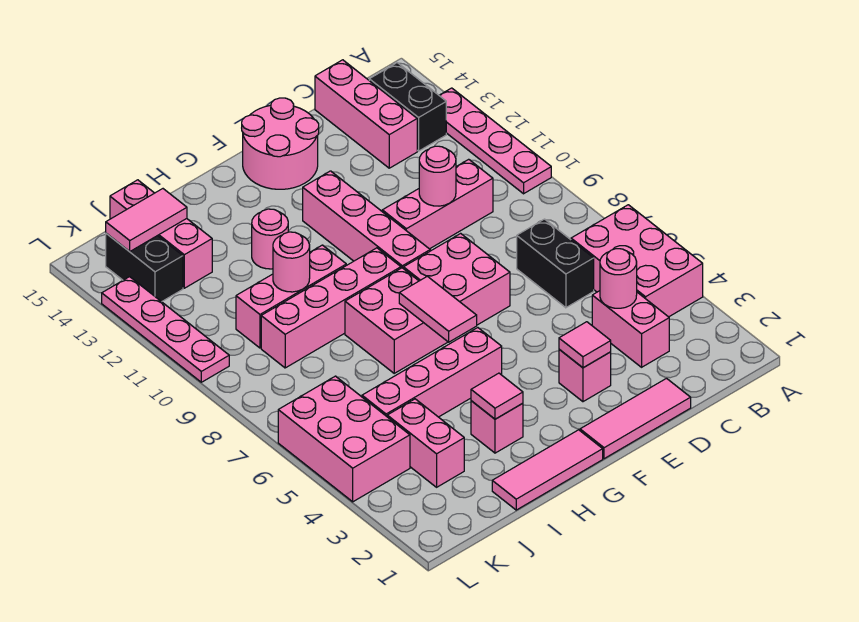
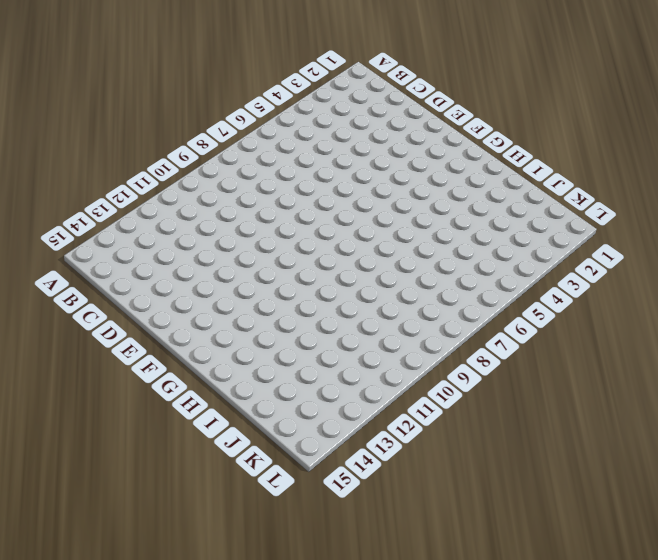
none -> pink brick A4:B6 level 1
none -> pink plate A10:A13 level 1
none -> black brick B13:B14 level 1
none -> pink brick C3:C4 level 1

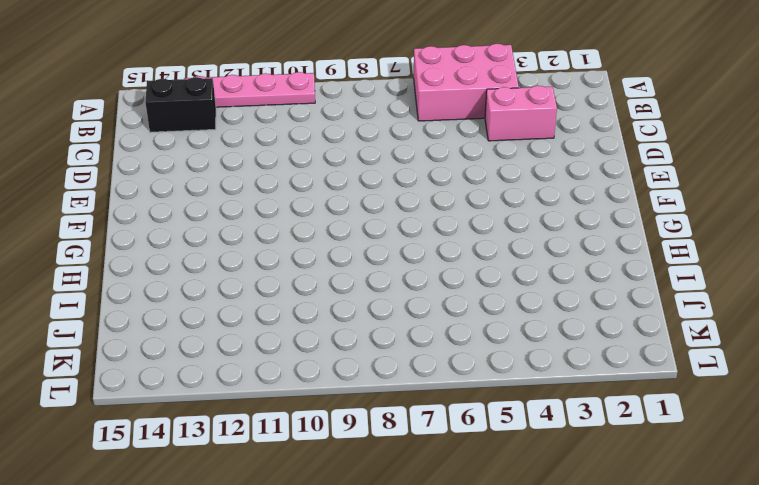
none -> black brick C6:C7 level 1
none -> pink brick C10:E10 level 1
none -> pink brick C13:C15 level 1
none -> pink tile D1:F1 level 1

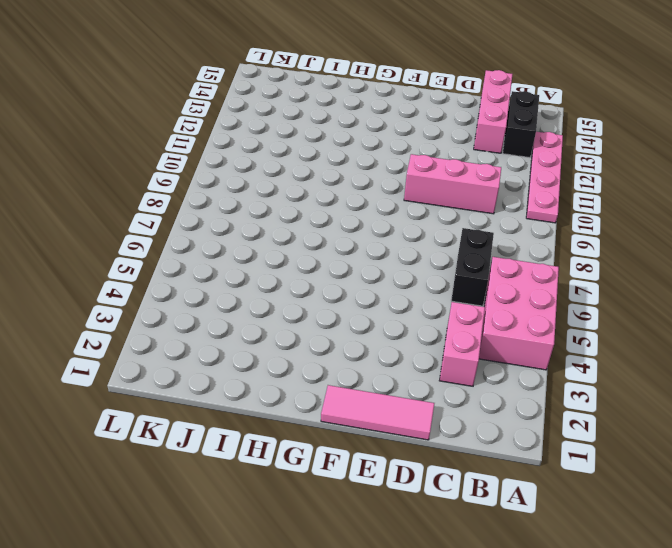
none -> pink brick E3 level 1
none -> pink brick E7:F8 level 1
none -> pink round brick E14:F15 level 1
none -> pink brick F9:F12 level 1

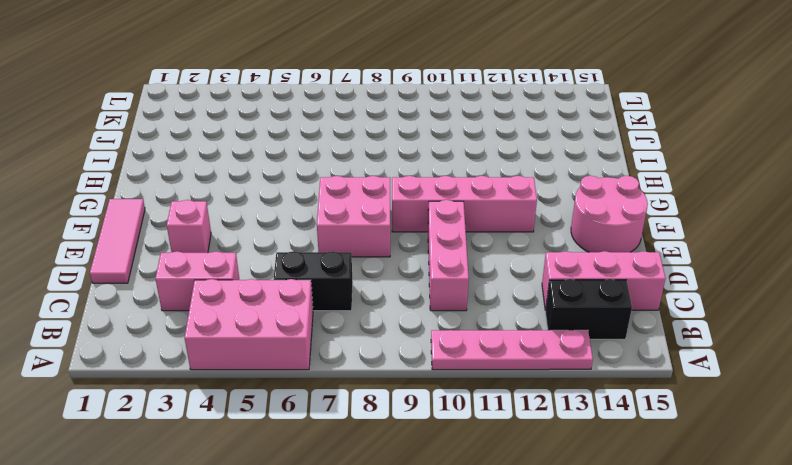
none -> pink tile G1:I1 level 1
none -> pink brick G5:J5 level 1
none -> pink brick G7:H8 level 1
none -> pink brick G9:J9 level 1

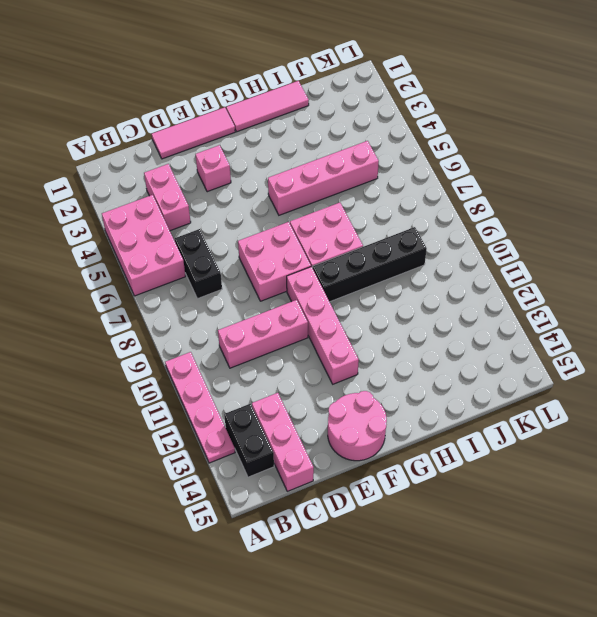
black brick G9:J9 level 1 -> pink brick G9:J9 level 1
none -> pink brick H3 level 1
none -> pink brick H10:J10 level 1
none -> pink round brick H12 level 1
none -> pink brick J3:J4 level 1

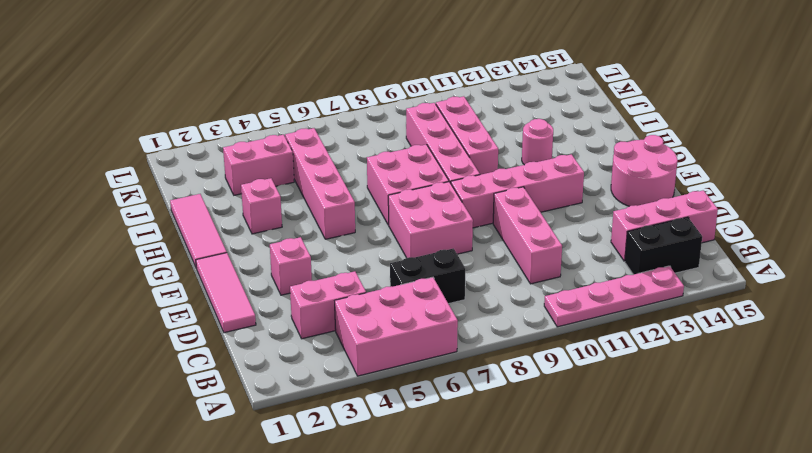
none -> pink brick J13:J15 level 1
none -> pink brick K4:L6 level 1
none -> black brick K13:K14 level 1
none -> pink plate L10:L13 level 1

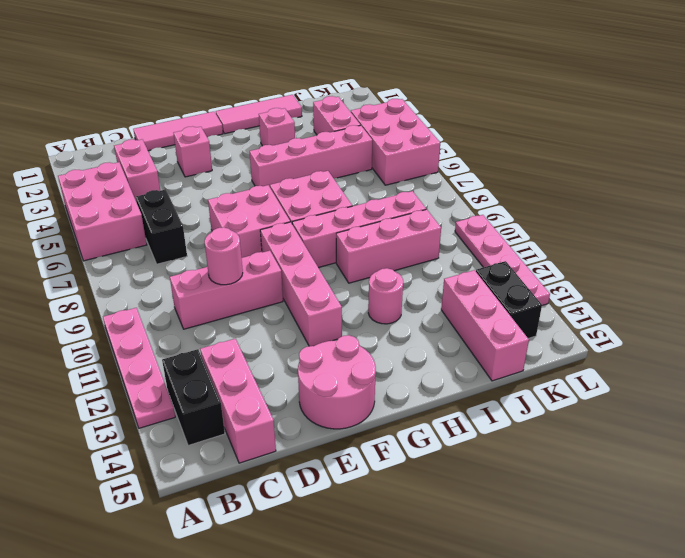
none -> pink round brick C4 level 2
none -> pink tile E3 level 2
none -> pink tile G6:G7 level 2
none -> pink tile H3 level 2

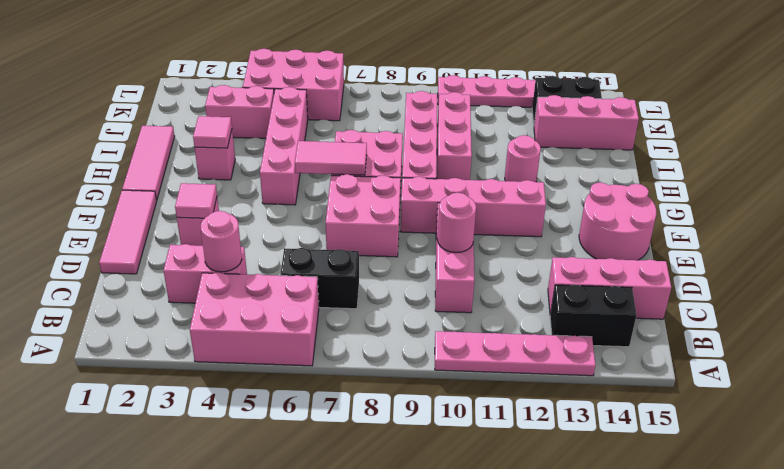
none -> pink round brick I10 level 2
none -> pink tile J14:K14 level 2

